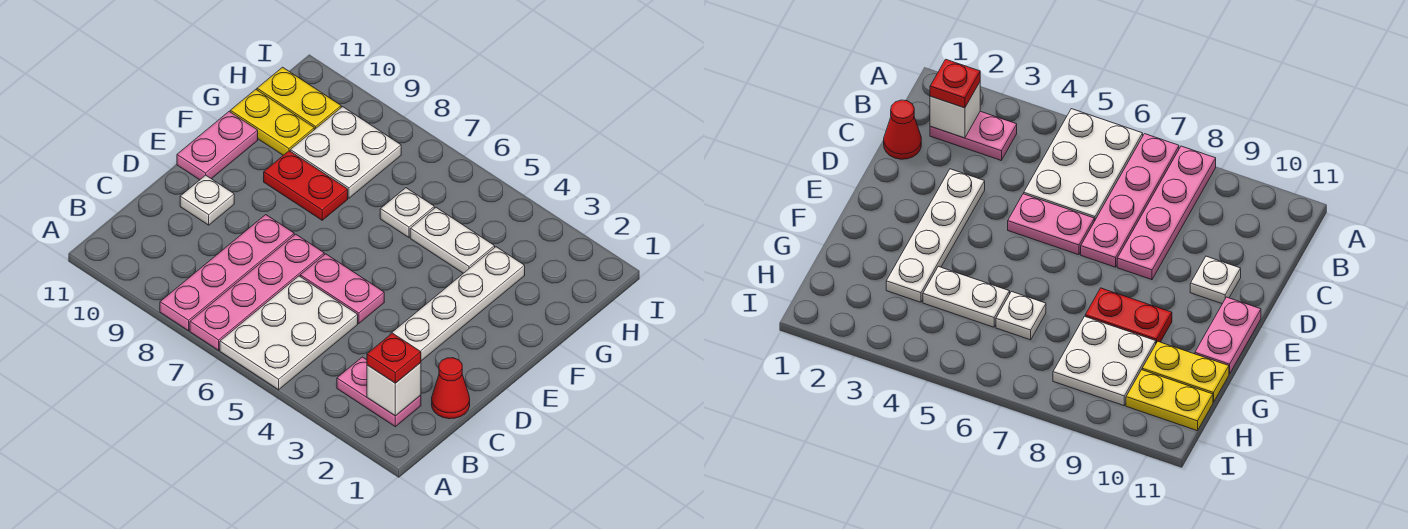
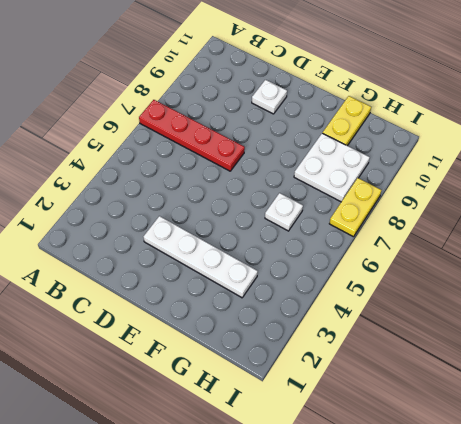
red plate A7:D7 level 1 -> pink plate A7:D7 level 1
yellow plate I7:I8 level 1 -> yellow plate H10:H11 level 1
none -> white plate A5:C6 level 1
none -> pink plate A8:D8 level 1
none -> pink plate B2:B3 level 1

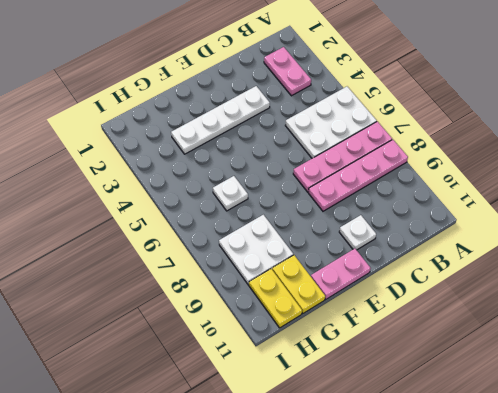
none -> red cone C1 level 1
none -> pink plate D5:D6 level 1
none -> red plate F8:F9 level 1

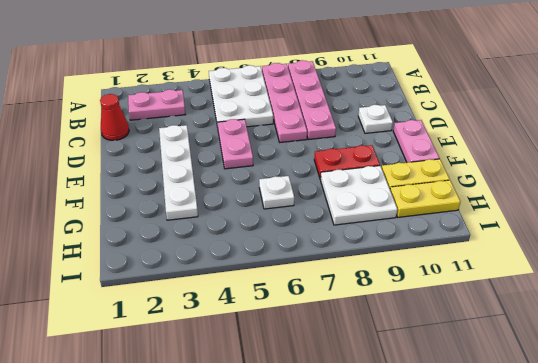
pink plate D5:E5 level 1 -> pink plate D5:D6 level 1
none -> white plate G4:G5 level 1
none -> white brick B2 level 2
none -> red plate B2 level 3

